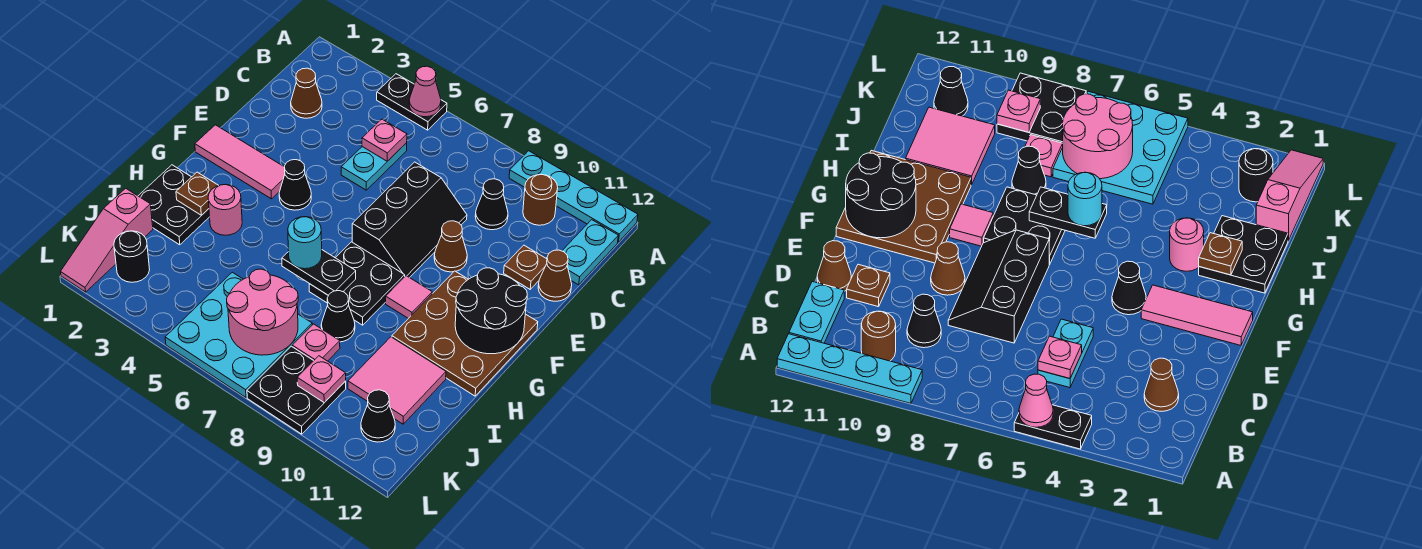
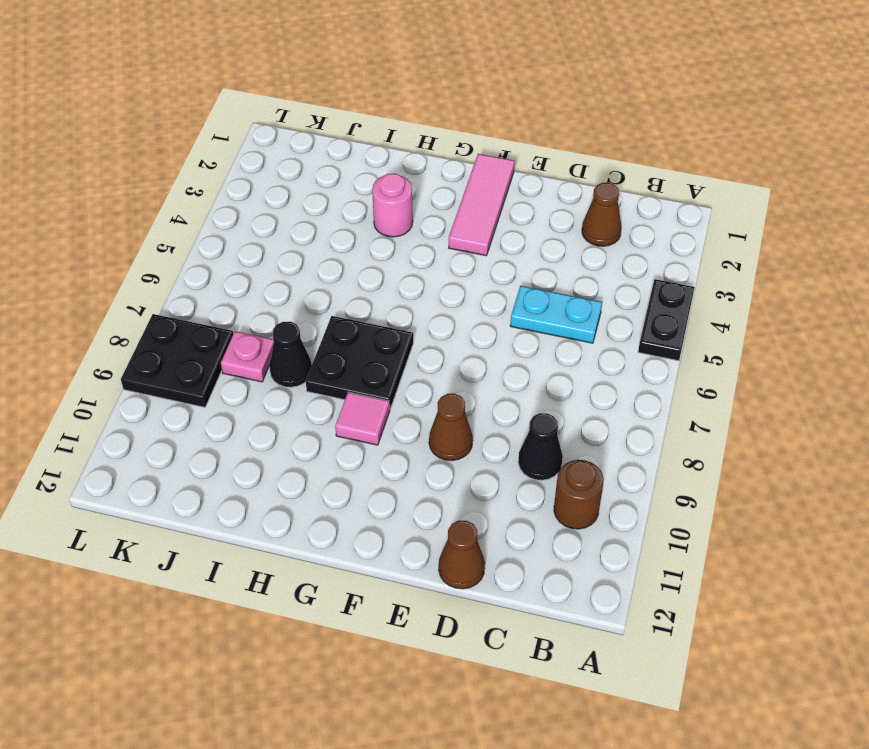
none -> cyan plate A9:A12 level 1
none -> cyan plate B12:C12 level 1
none -> black slope D7:F8 level 1 top 7
none -> brown plate D11 level 1

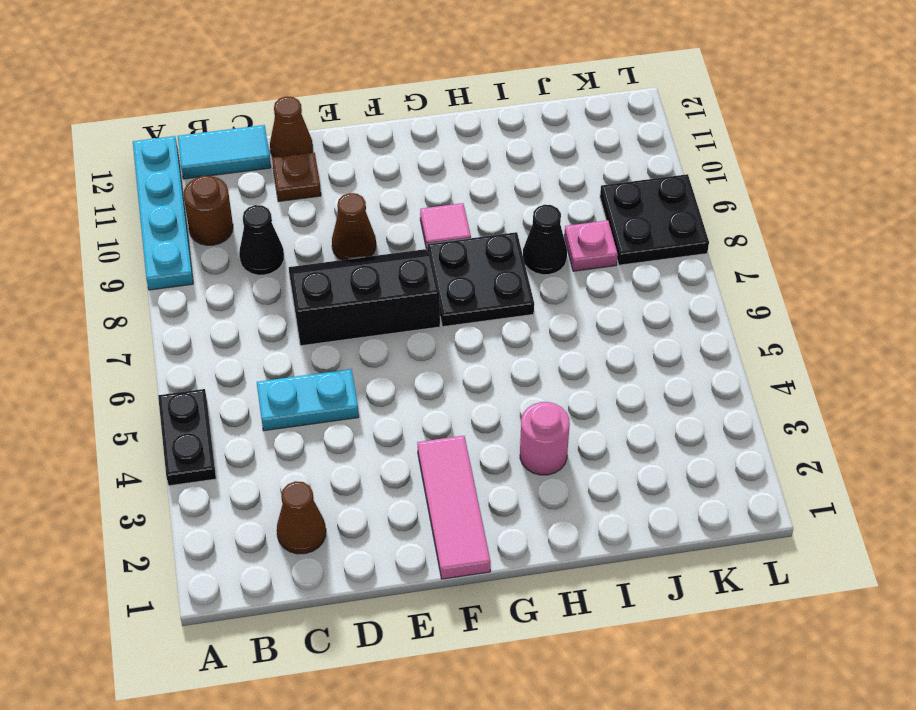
cyan tile B12:C12 level 1 -> cyan plate B12:C12 level 1
none -> black cone F4 level 1
none -> brown plate F10:H12 level 1
none -> black plate H1:I2 level 1
none -> pink tile I10:J11 level 1

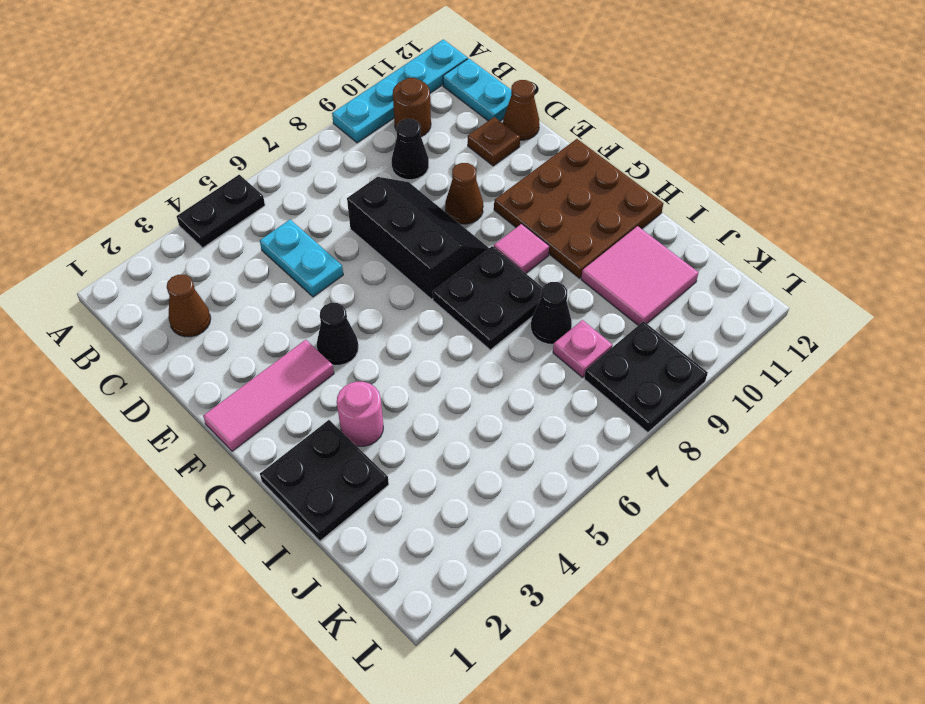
none -> pink slope J1:L1 level 1 top J
none -> cyan plate J5:L7 level 1
none -> black round brick K2 level 1
none -> black cone K11 level 1

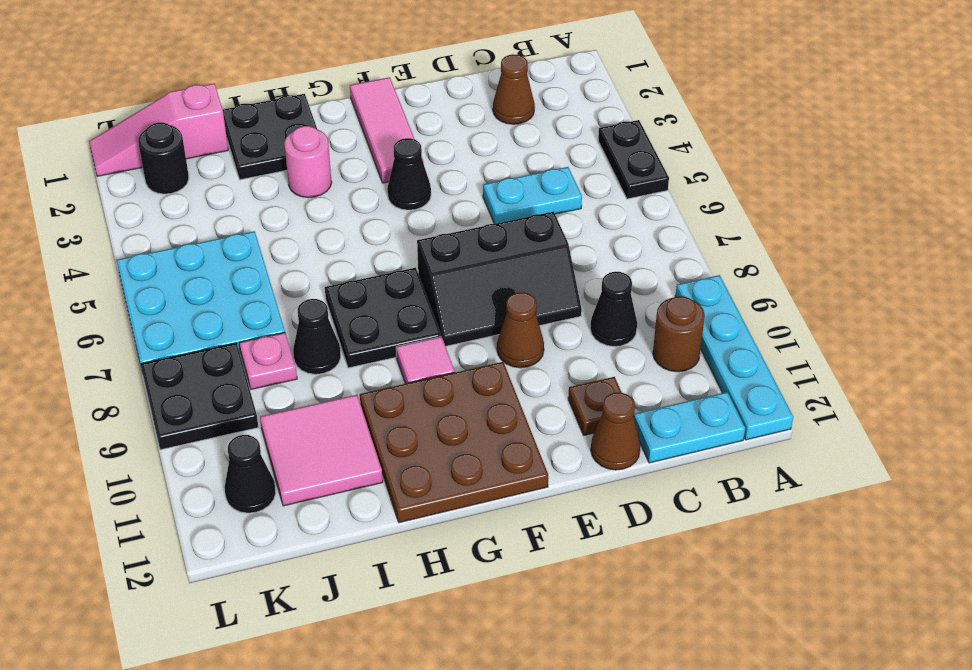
none -> pink cone A5 level 2
none -> pink plate C5 level 2
none -> black round brick F11:G12 level 2
none -> brown plate H2 level 2

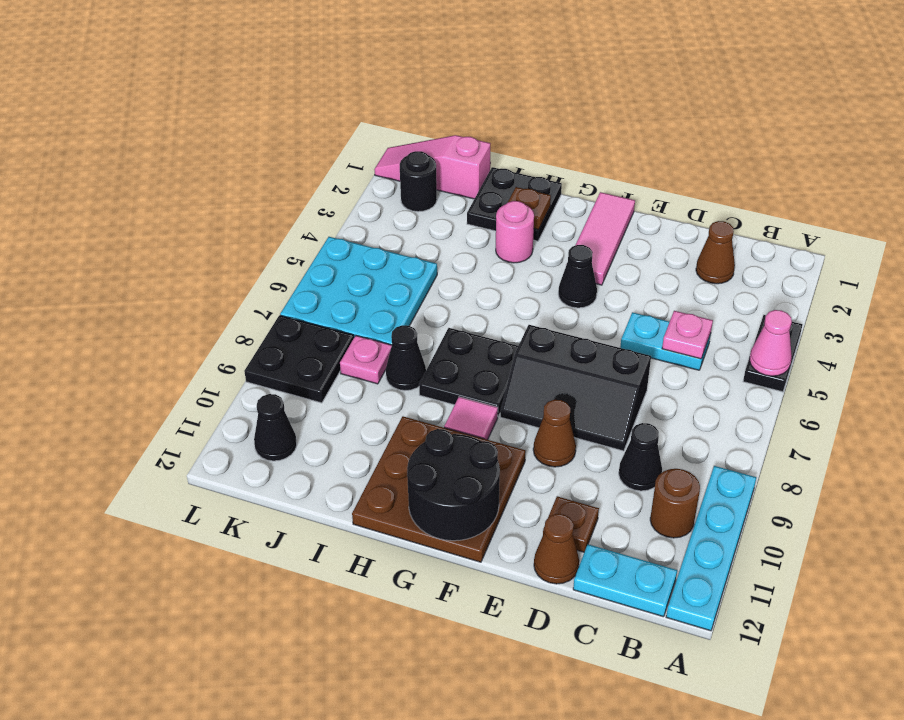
none -> pink tile I10:J11 level 1
none -> black plate H6:H7 level 2
none -> pink round brick J6:K7 level 2
none -> pink plate K9 level 2

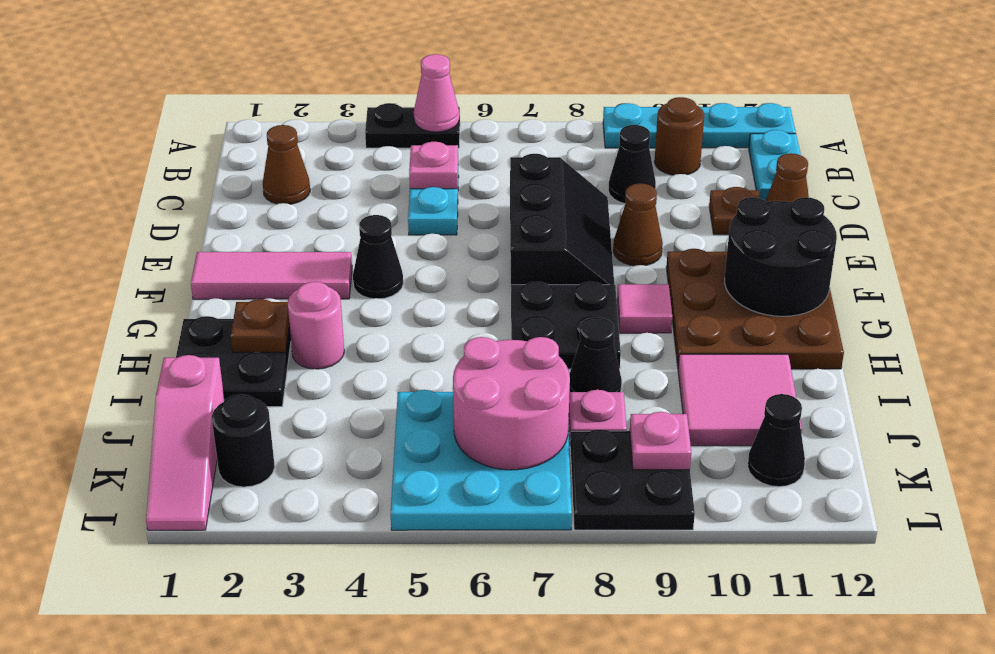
none -> black plate H6:H7 level 2
none -> cyan round brick H6 level 3

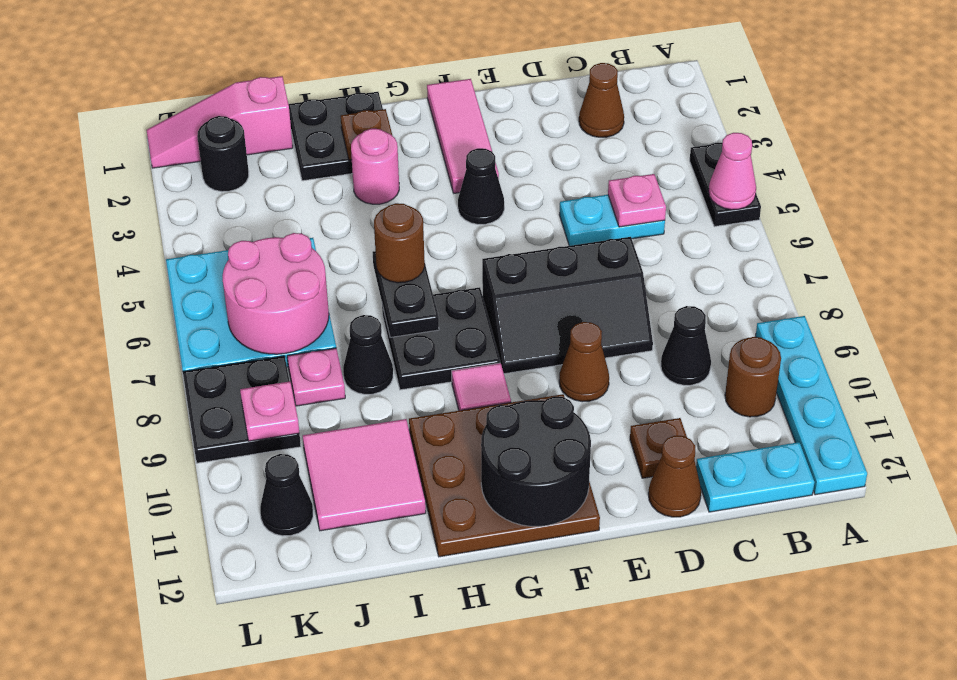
brown round brick H6 level 3 -> cyan round brick H6 level 3

